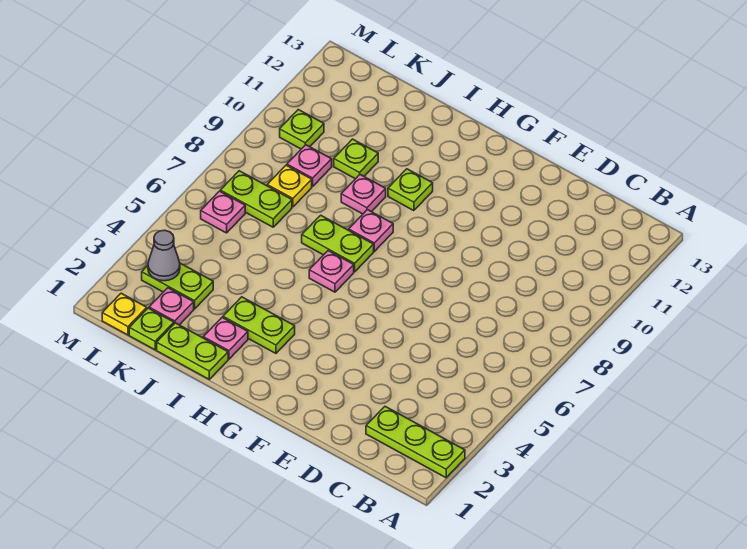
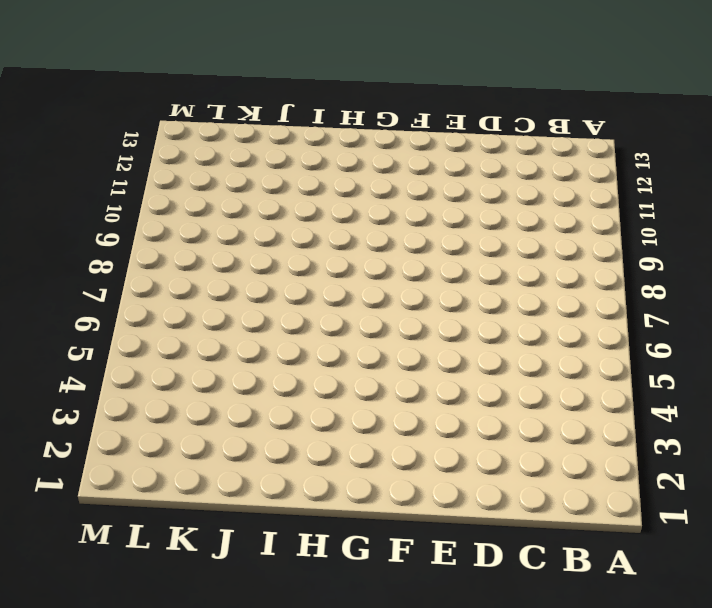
none -> lime plate A2:C2 level 1
none -> lime plate H3:I3 level 1
none -> pink plate H6 level 1

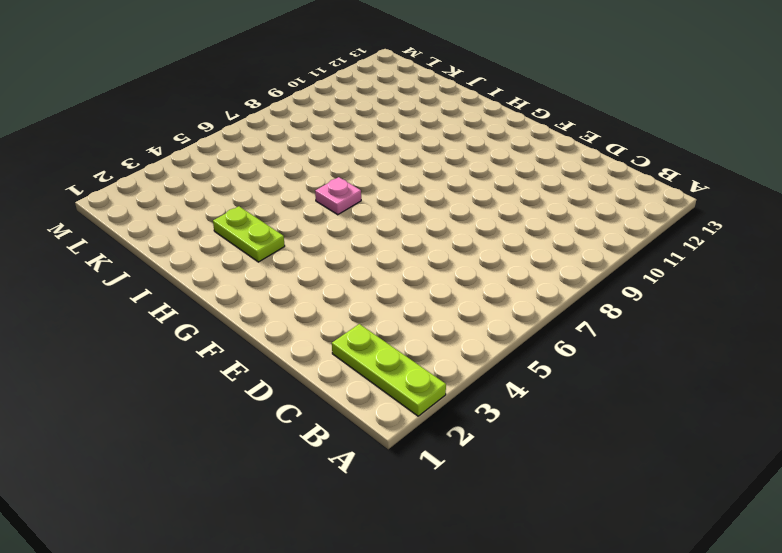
none -> lime plate H7:I7 level 1
none -> pink plate H8 level 1
none -> lime plate H10 level 1

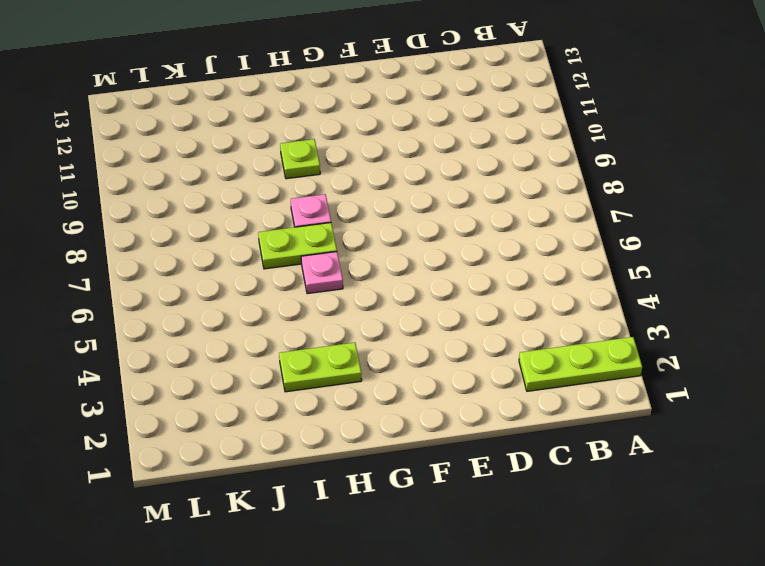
none -> lime plate I1:J1 level 1
none -> pink plate I2 level 1
none -> pink plate I9 level 1

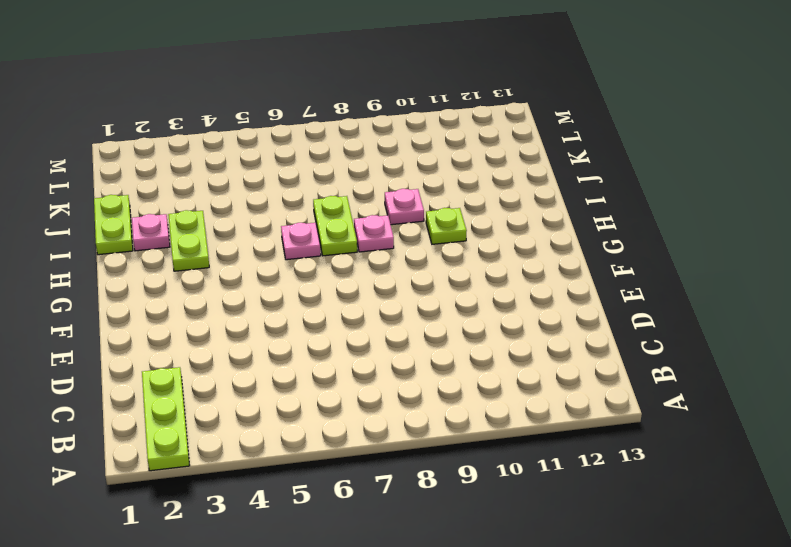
none -> lime plate J10 level 1
none -> lime plate K1 level 1
none -> pink plate K2 level 1

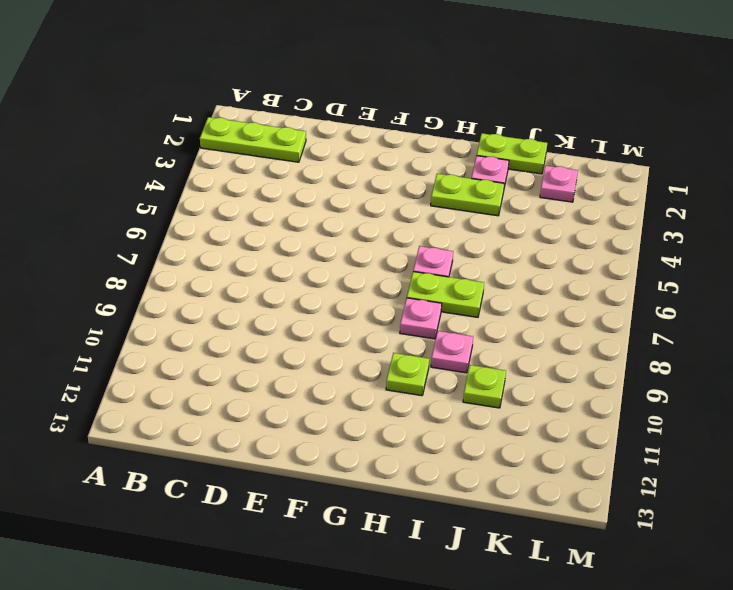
none -> lime plate K1 level 1
none -> lime plate K3:L3 level 1
none -> lime plate K7:L7 level 1

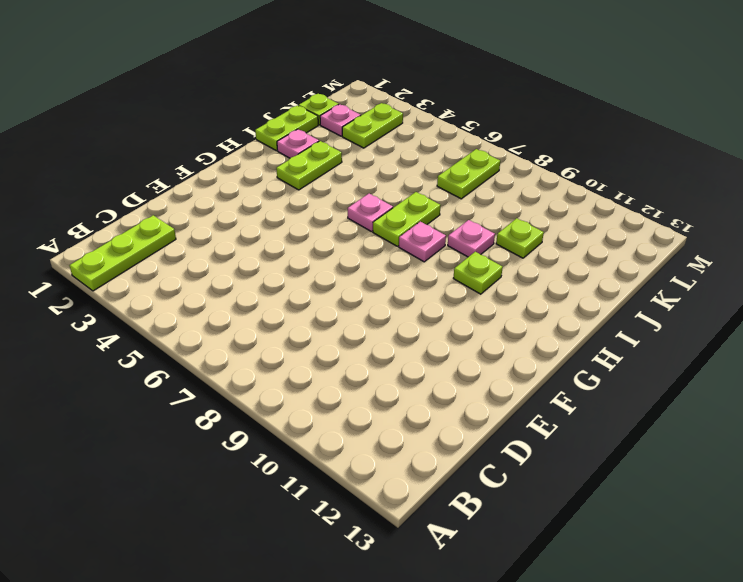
none -> yellow plate K8 level 1
none -> pink plate K9 level 1
none -> yellow plate L1 level 1

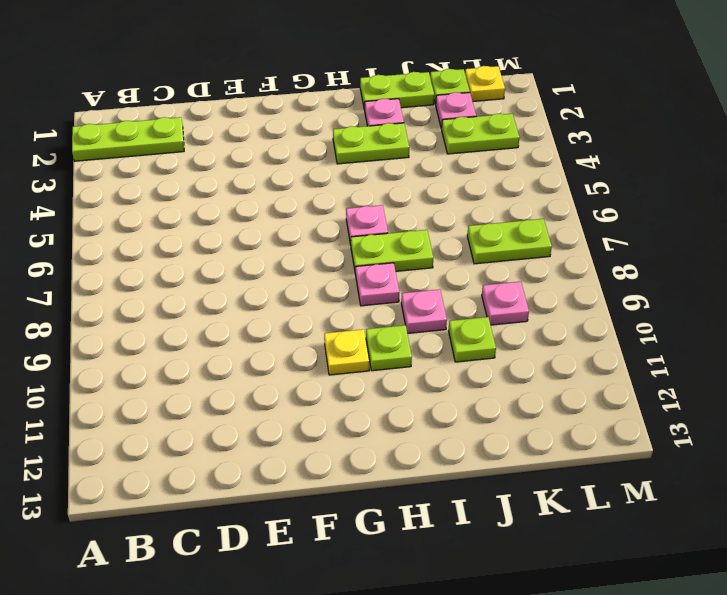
yellow plate G10 level 1 -> yellow plate K8 level 1
none -> pink plate L6 level 1
none -> lime plate L10 level 1
none -> grey cone L3 level 2

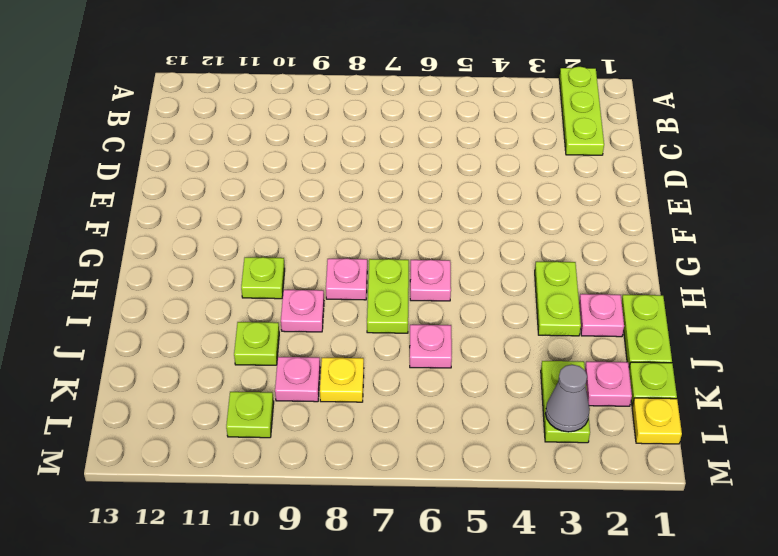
pink plate J6 level 1 -> pink plate L6 level 1
none -> lime plate K7:L7 level 1

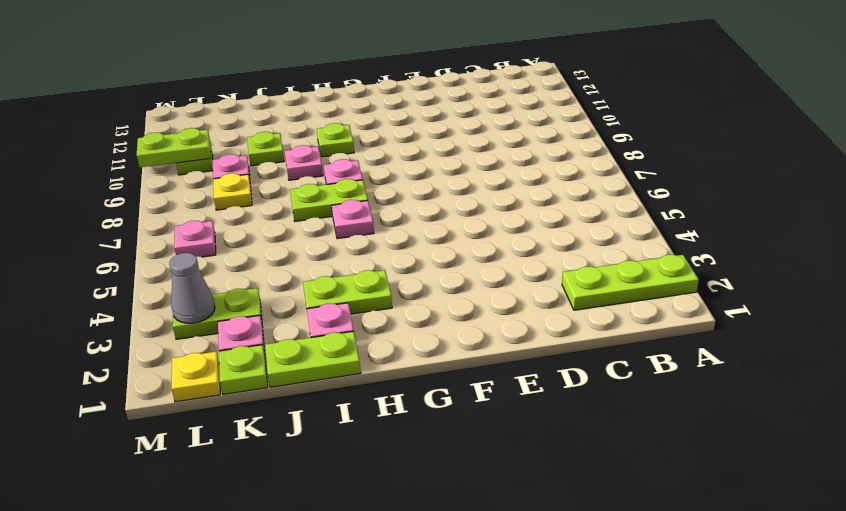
lime plate L10:M10 level 2 -> lime plate K7:L7 level 1

